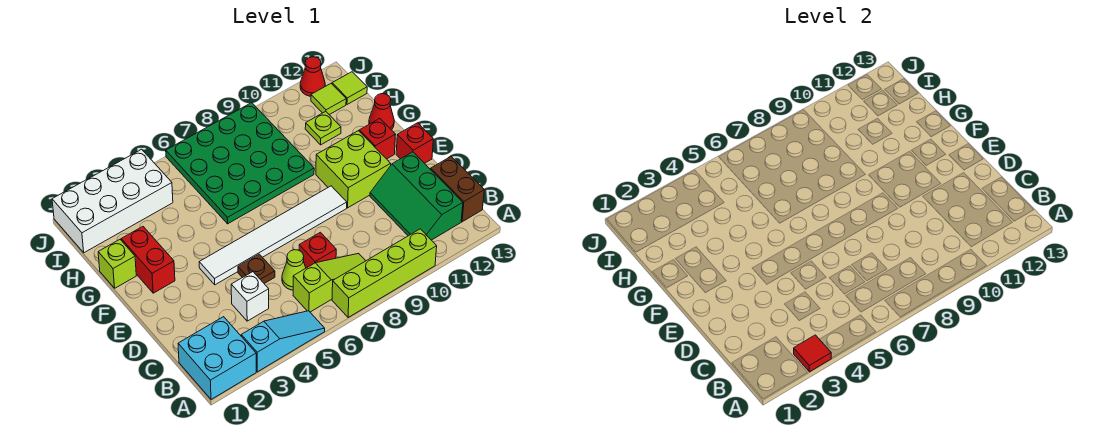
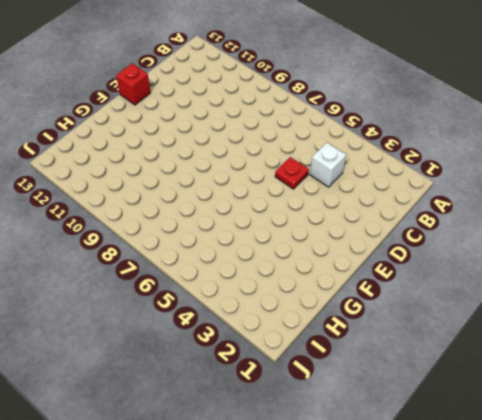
red plate D5 level 1 -> brown plate D5 level 1
none -> cyan brick A1:B2 level 1
none -> cyan slope A3:A5 level 1 top 3
none -> lime brick A7:A10 level 1

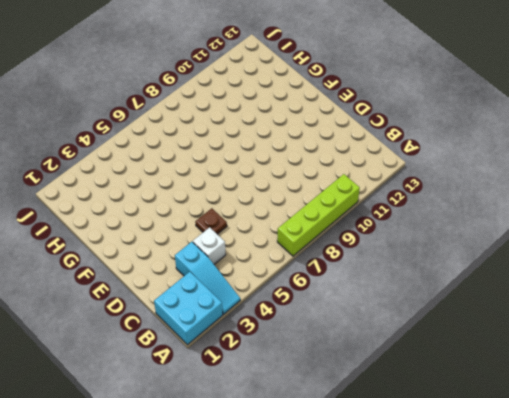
cyan slope A3:C3 level 1 top C -> cyan slope A3:A5 level 1 top 3
none -> lime slope B6:B8 level 1 top 6
none -> green slope B11:D12 level 1 top 12
none -> brown brick B13:C13 level 1

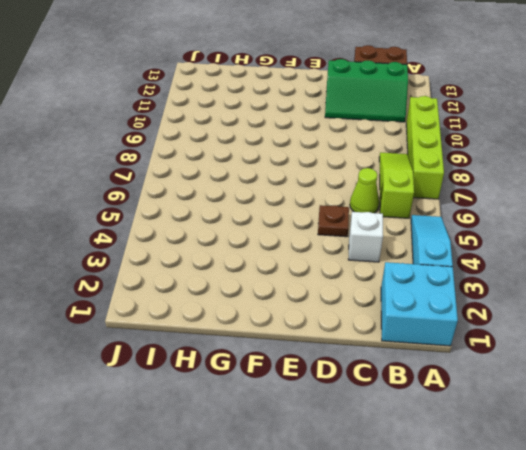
none -> red brick C7 level 1
none -> white tile E4:E9 level 1
none -> lime brick E10:F11 level 1

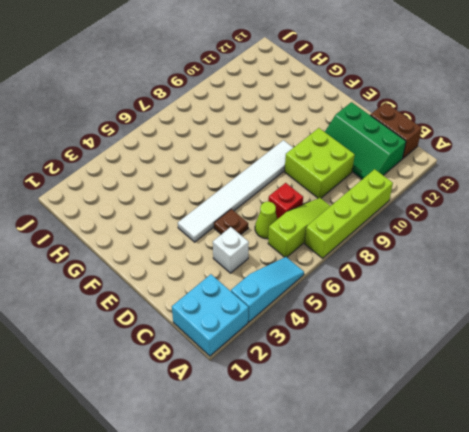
lime brick C9:D10 level 1 -> lime brick E10:F11 level 1
none -> red brick E13 level 1
none -> red brick F2:G2 level 1
none -> red brick F12 level 1

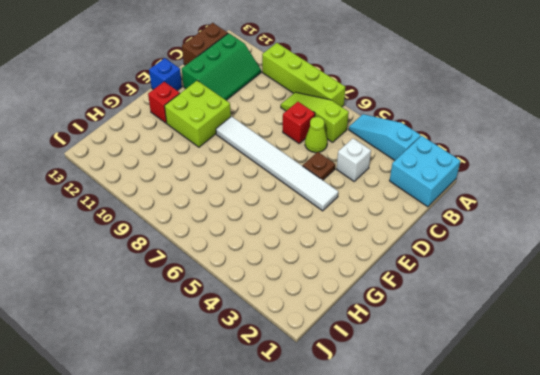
blue brick E13 level 1 -> red brick E13 level 1
none -> red brick F2:G2 level 1
none -> lime brick G1 level 1
none -> green plate G6:J9 level 1

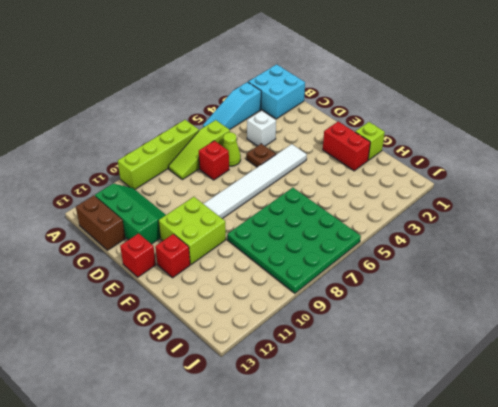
none -> red cone G13 level 1
none -> lime plate H11 level 1
none -> white brick I1:J4 level 1

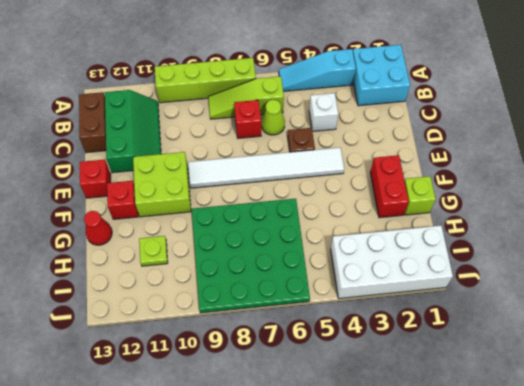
none -> lime tile I12 level 1
none -> lime tile I13 level 1
none -> red cone J12 level 1

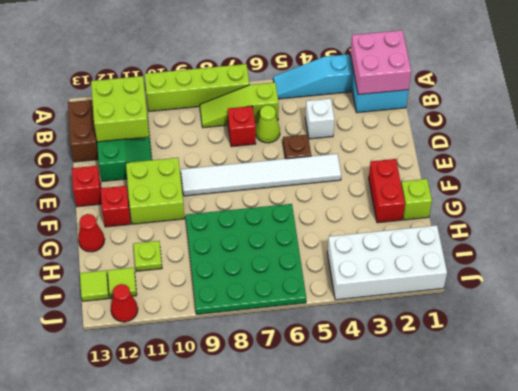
pink brick A1:B2 level 2 -> none
lime brick B11:C12 level 2 -> none
none -> red tile A3 level 2

